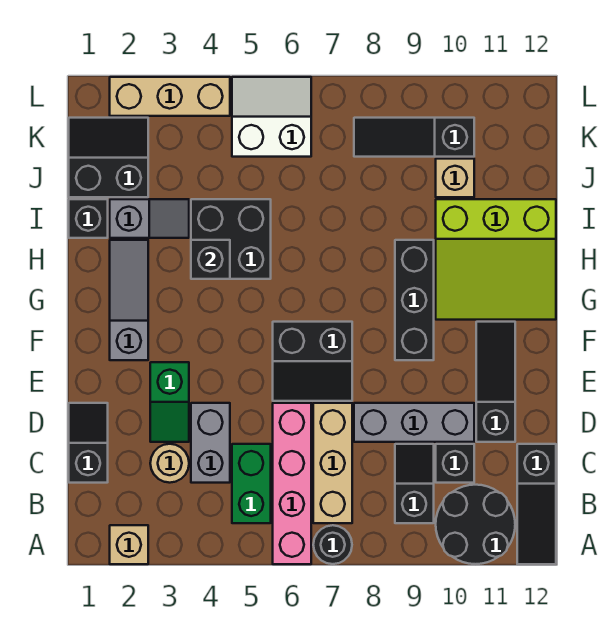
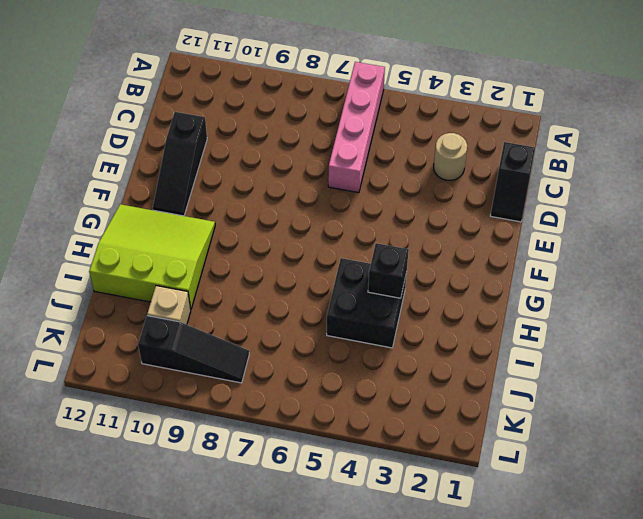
none -> tan brick A2 level 1
none -> black round brick A7 level 1
none -> black round brick A10:B11 level 1

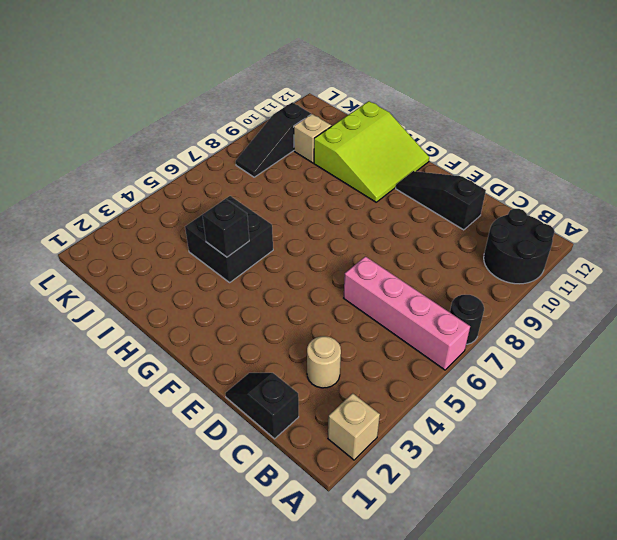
none -> black slope A12:C12 level 1 top C
none -> green brick B5:C5 level 1
none -> tan brick B7:D7 level 1

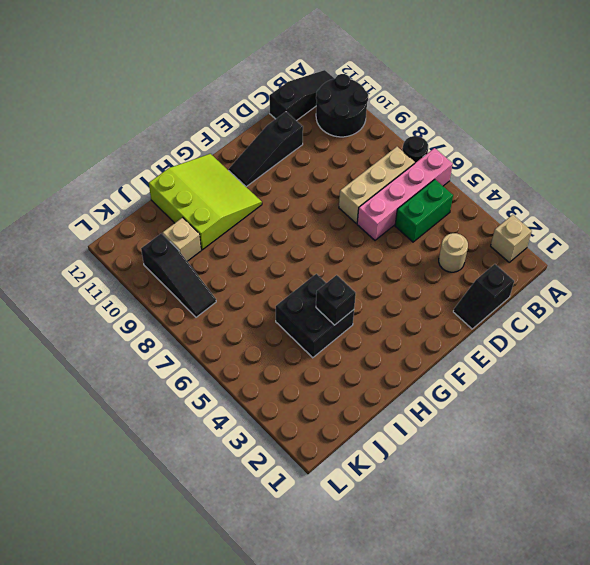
none -> black slope B9:C9 level 1 top B
none -> grey brick C4:D4 level 1
none -> black brick C10 level 1

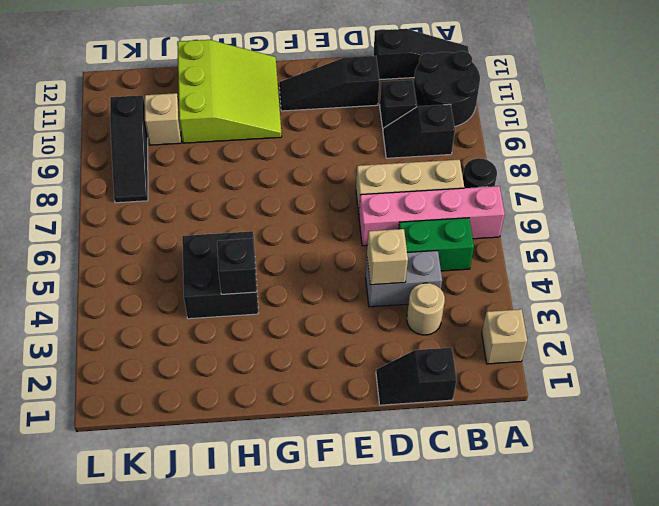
tan brick D4 level 2 -> none
none -> green slope D3:E3 level 1 top E
none -> grey brick D8:D10 level 1
none -> black slope E6:F7 level 1 top F

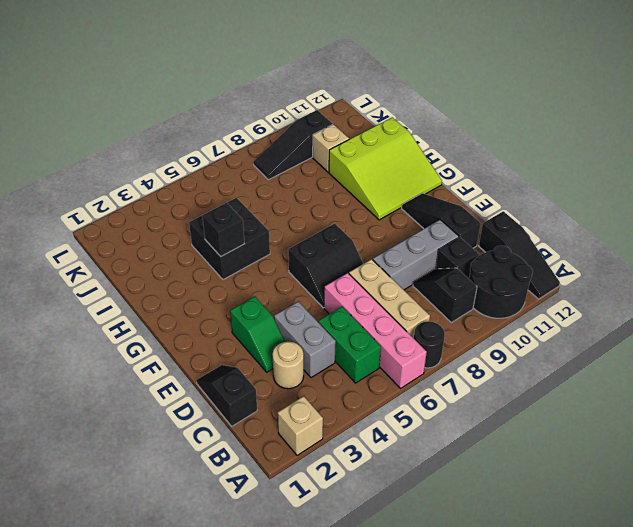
none -> grey slope F2:H2 level 1 top F
none -> black brick F9:H9 level 1
none -> black brick I1 level 1

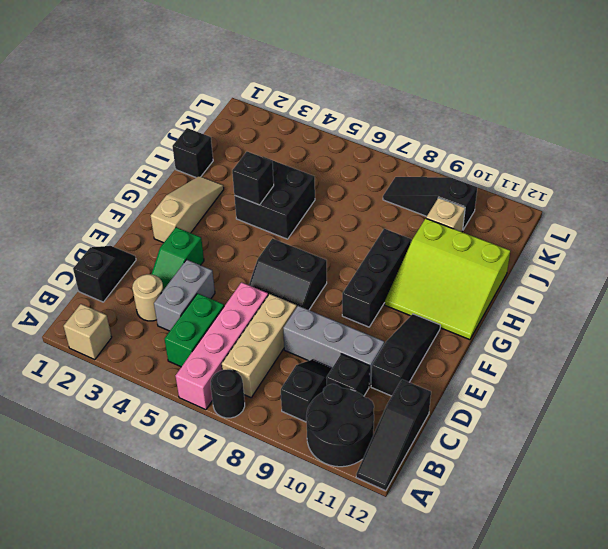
tan slope F2:H2 level 1 top F -> grey slope F2:H2 level 1 top F
none -> grey slope I2:I3 level 1 top 2
none -> black slope J1:K2 level 1 top J
none -> white slope K5:L6 level 1 top K

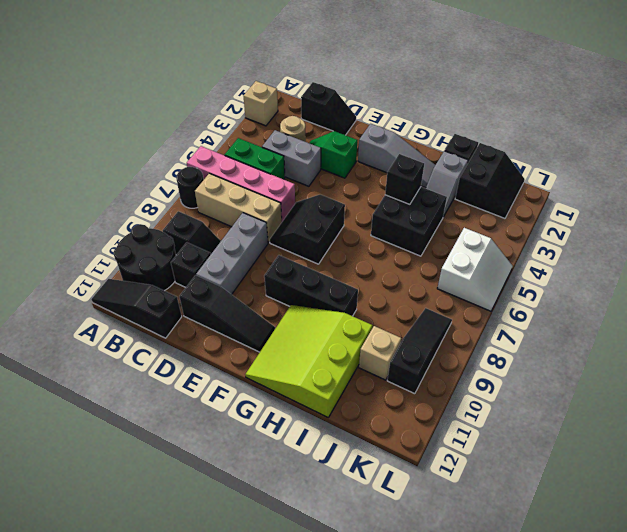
none -> tan brick L2:L4 level 1

